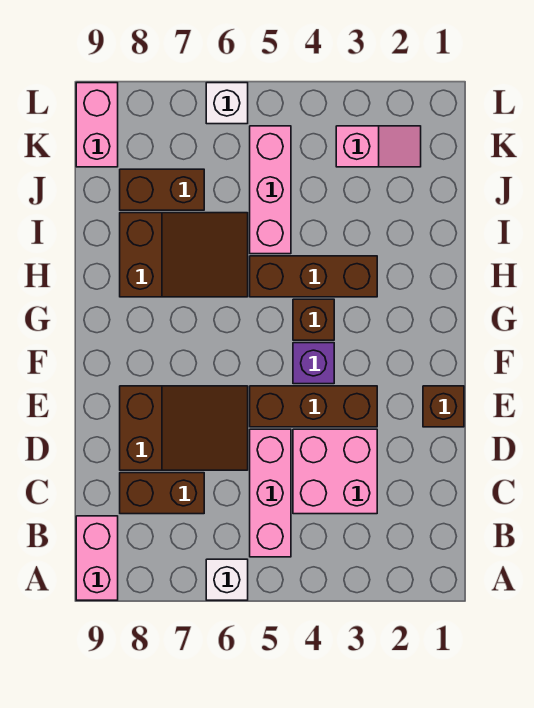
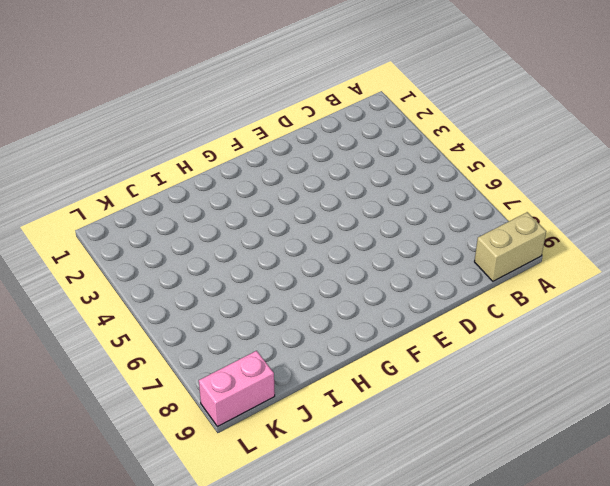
tan brick A9:B9 level 1 -> pink brick A9:B9 level 1
none -> white brick A6 level 1
none -> pink brick B5:D5 level 1
none -> pink brick C3:D4 level 1

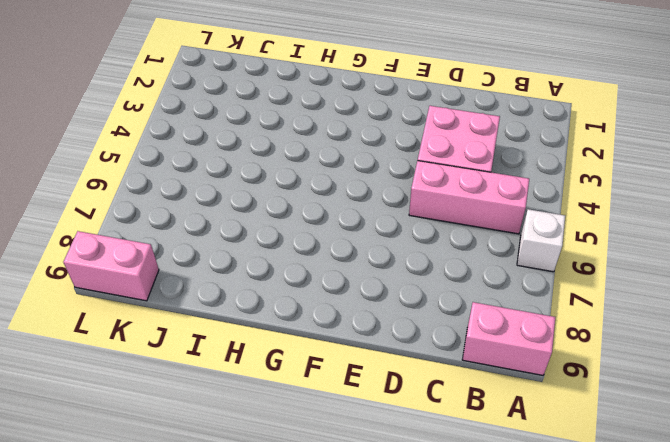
none -> brown brick C7:C8 level 1
none -> brown slope D6:E8 level 1 top 8
none -> brown brick E1 level 1

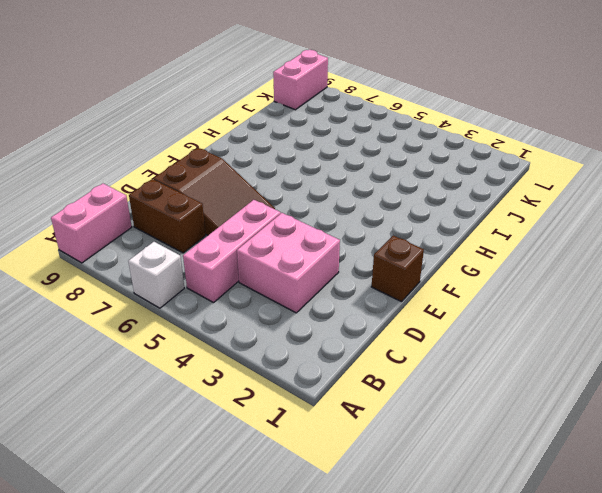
none -> brown brick E3:E5 level 1
none -> purple brick F4 level 1
none -> brown brick G4 level 1

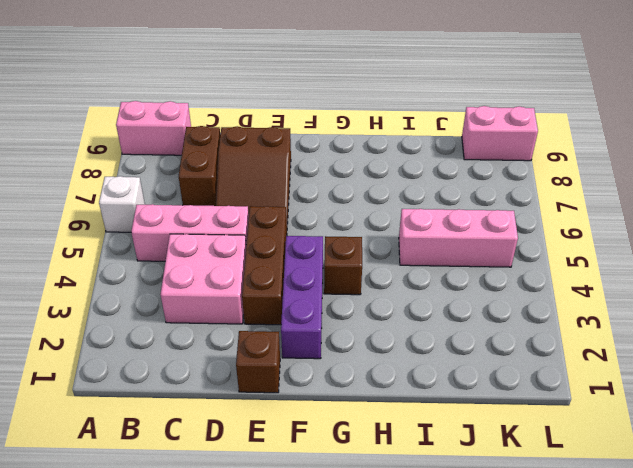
purple brick F2:F4 level 1 -> purple brick F4 level 1
none -> brown brick H3:H5 level 1
none -> brown slope H6:I8 level 1 top 8
none -> brown brick J7:J8 level 1

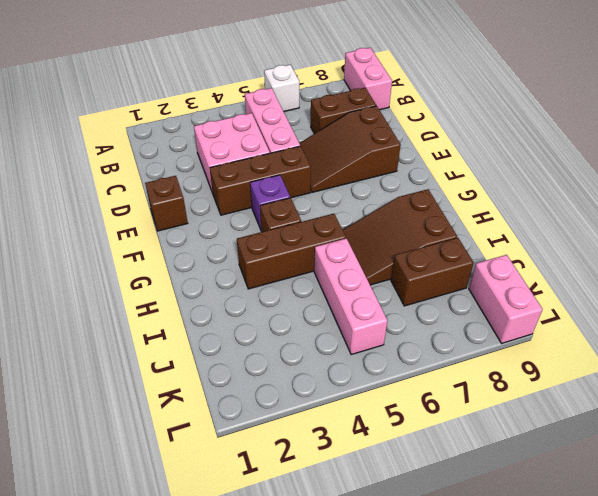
none -> pink slope K2:K3 level 1 top 3
none -> white brick L6 level 1

